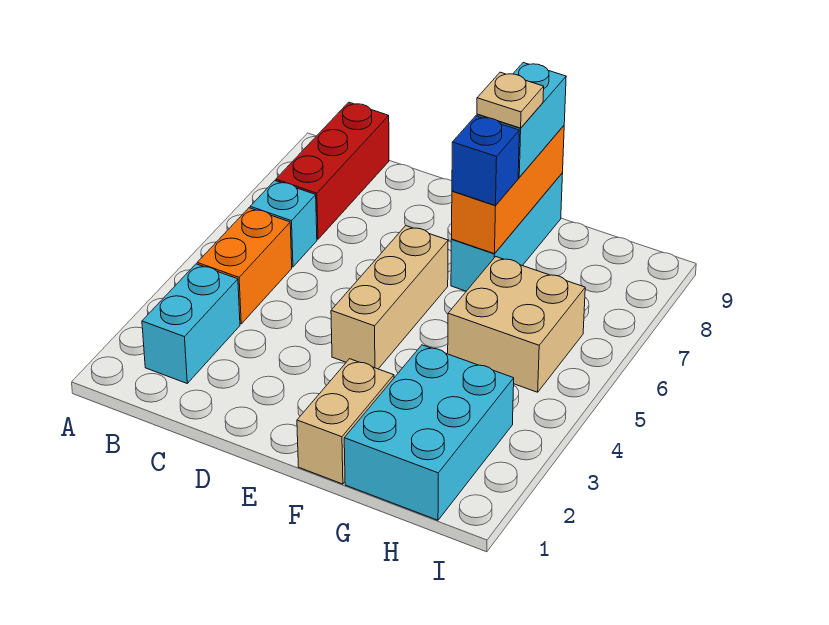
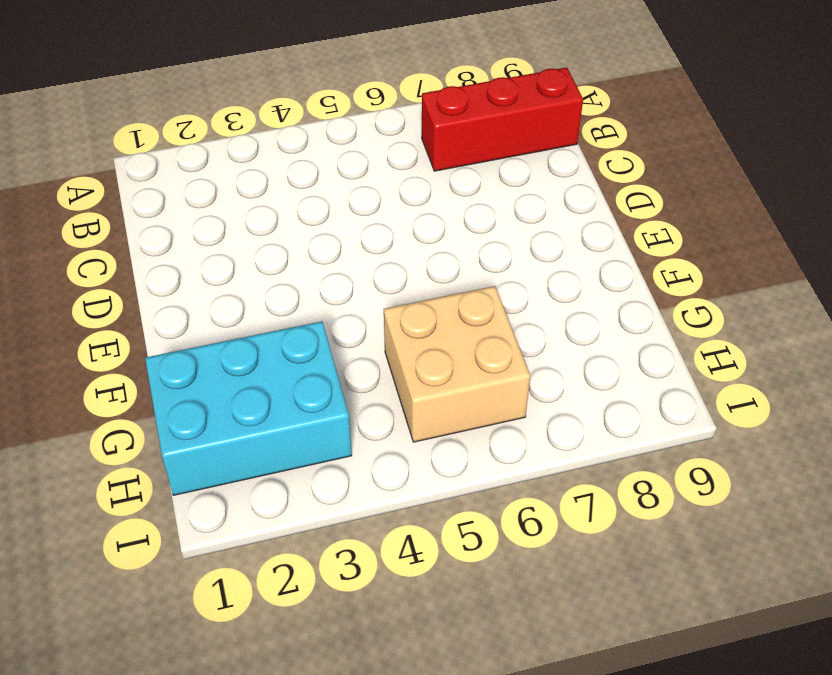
none -> cyan brick B2:B3 level 1
none -> orange brick B4:B5 level 1
none -> cyan brick B6 level 1

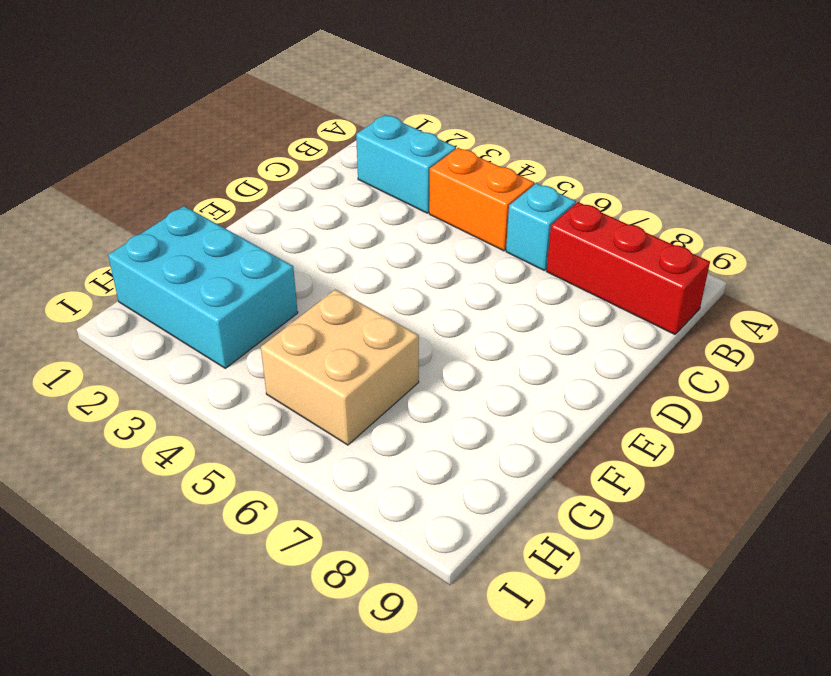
none -> tan brick E4:E6 level 1
none -> tan brick F1:F2 level 1
none -> cyan brick F7:F9 level 1

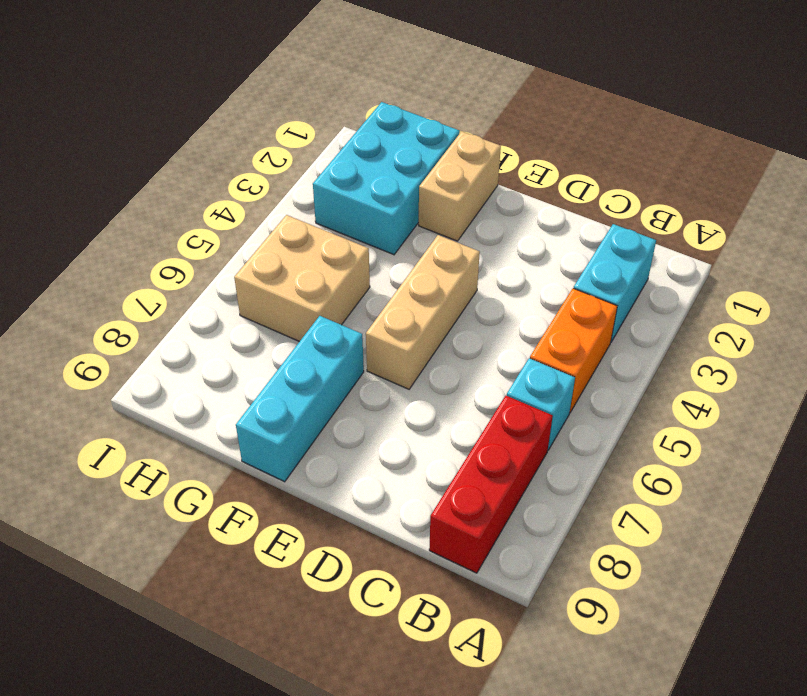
none -> orange brick F7:F9 level 2
none -> blue brick F7 level 3
none -> cyan brick F8:F9 level 3

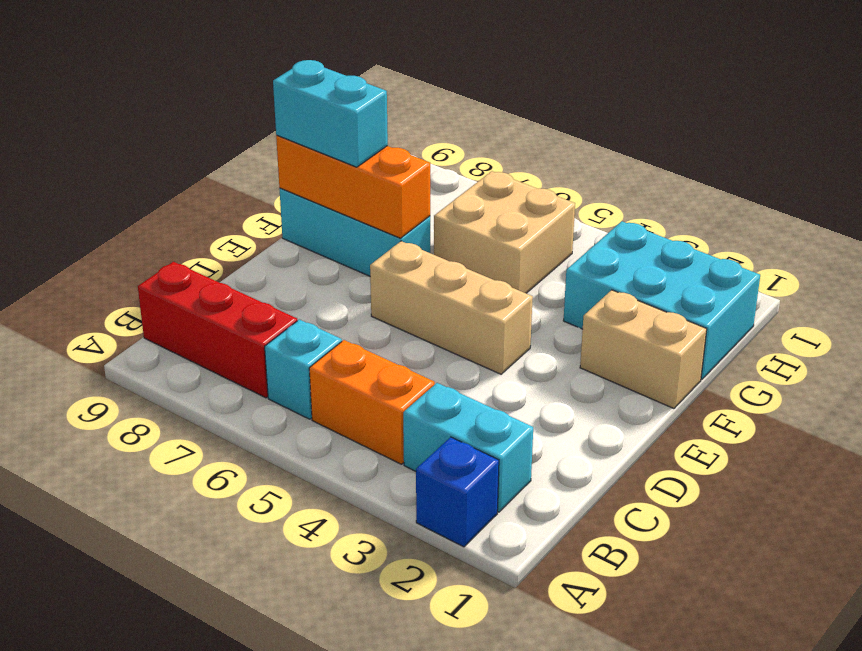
blue brick A2 level 1 -> blue brick F7 level 3
none -> tan plate F8 level 4

